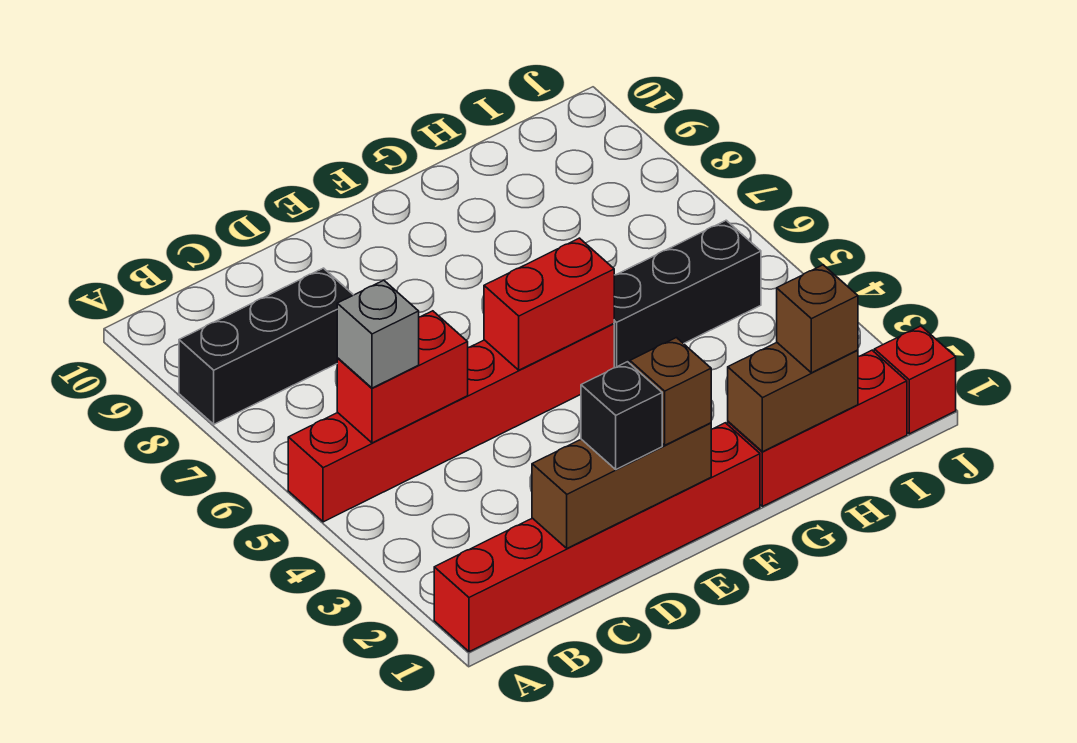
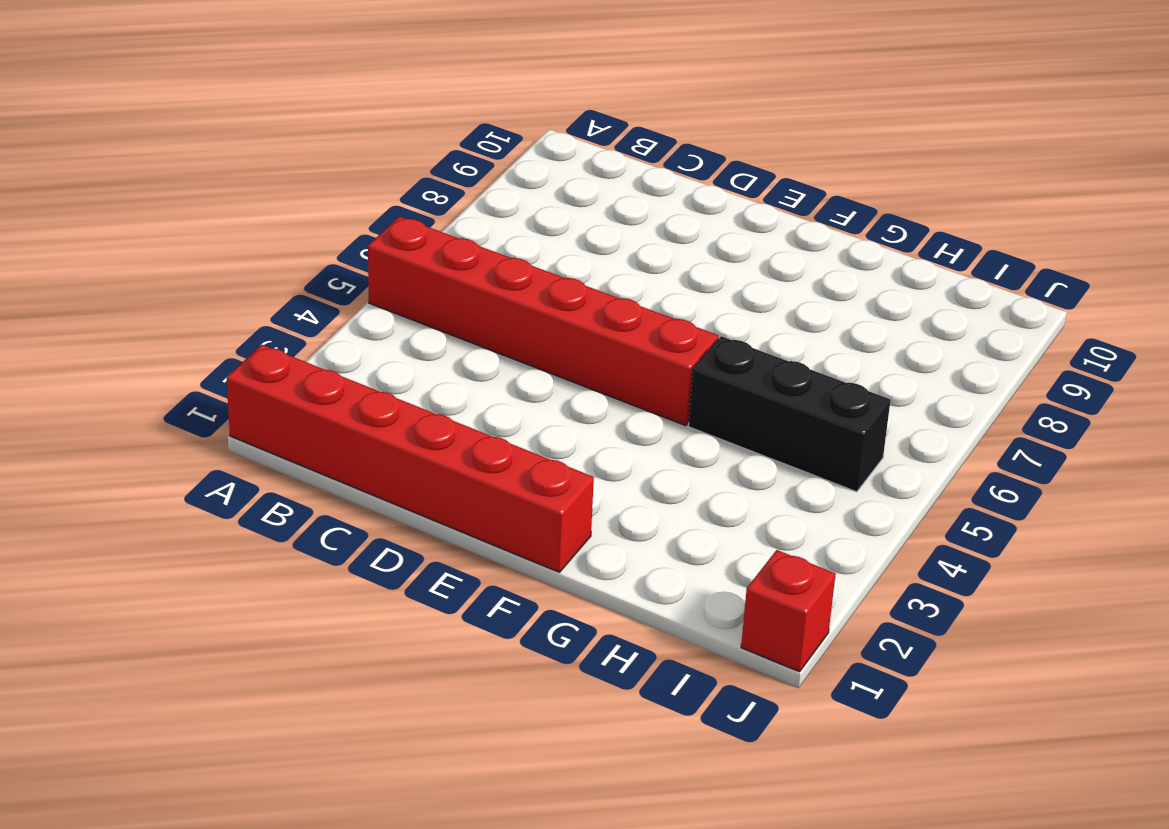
none -> black brick A8:C8 level 1
none -> red brick G1:I1 level 1
none -> red brick B5:C5 level 2

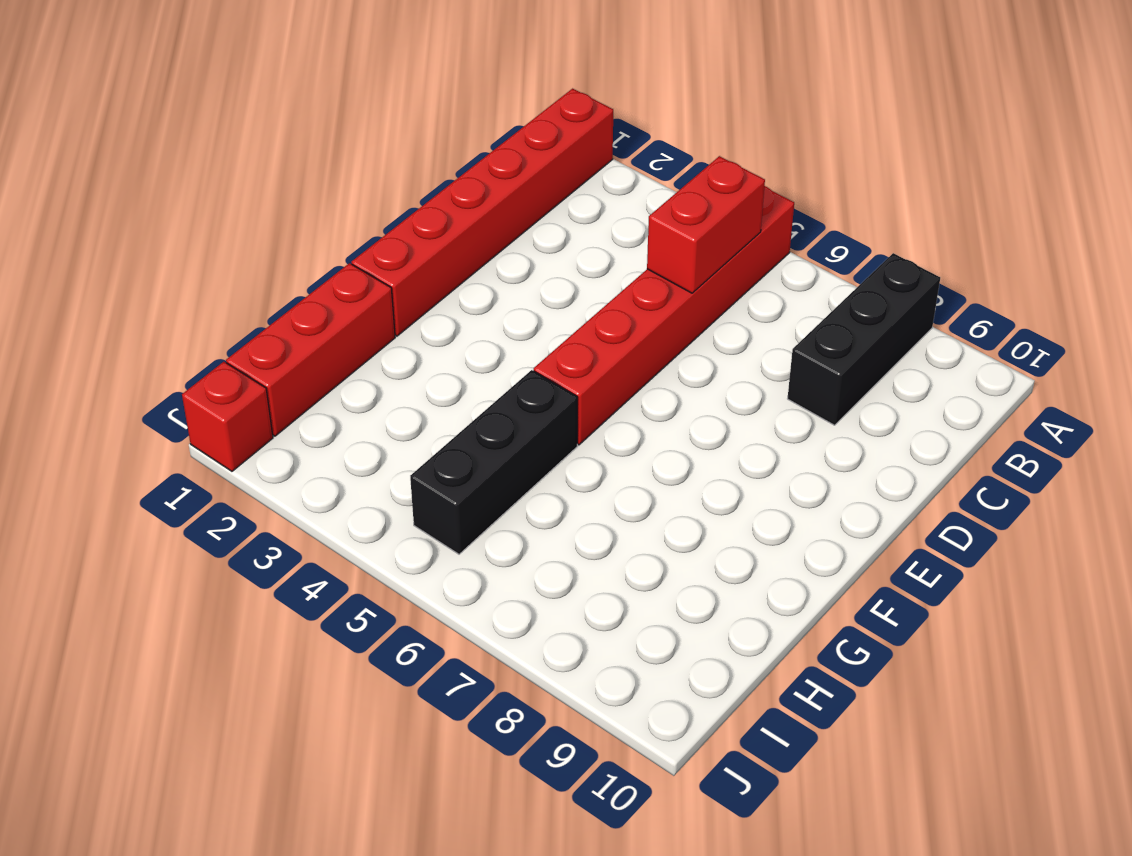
none -> brown brick C1:E1 level 2
none -> red brick E5:F5 level 2
none -> brown brick G1:H1 level 2

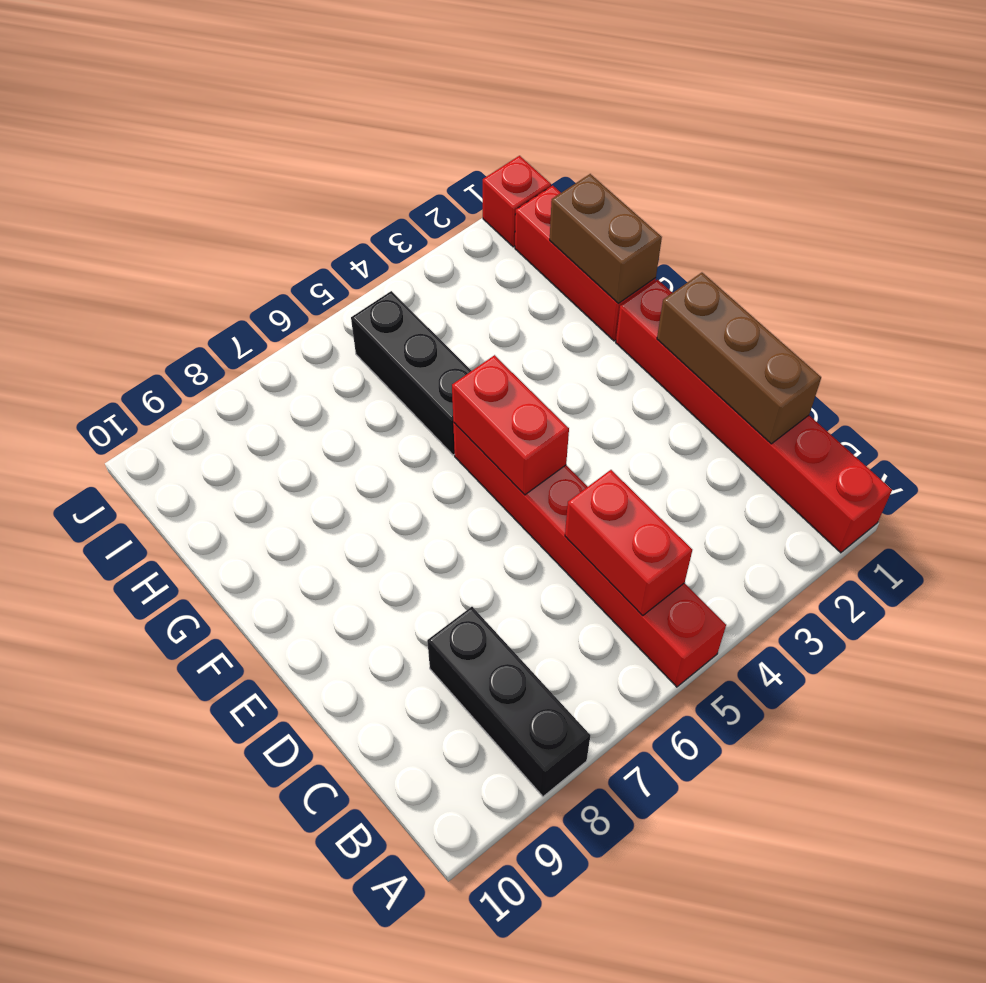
none -> grey brick B5 level 3
none -> black brick D1 level 3
none -> brown brick E1 level 3

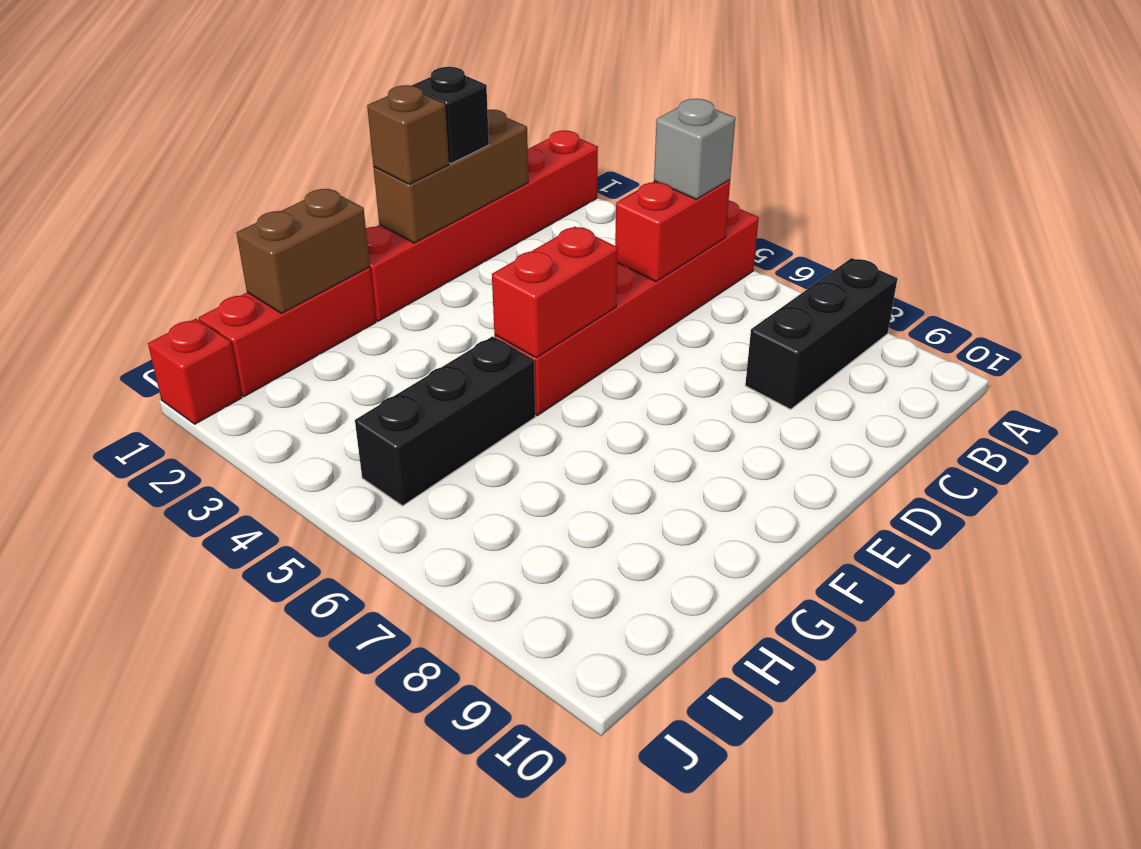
none -> brown brick H1 level 3

